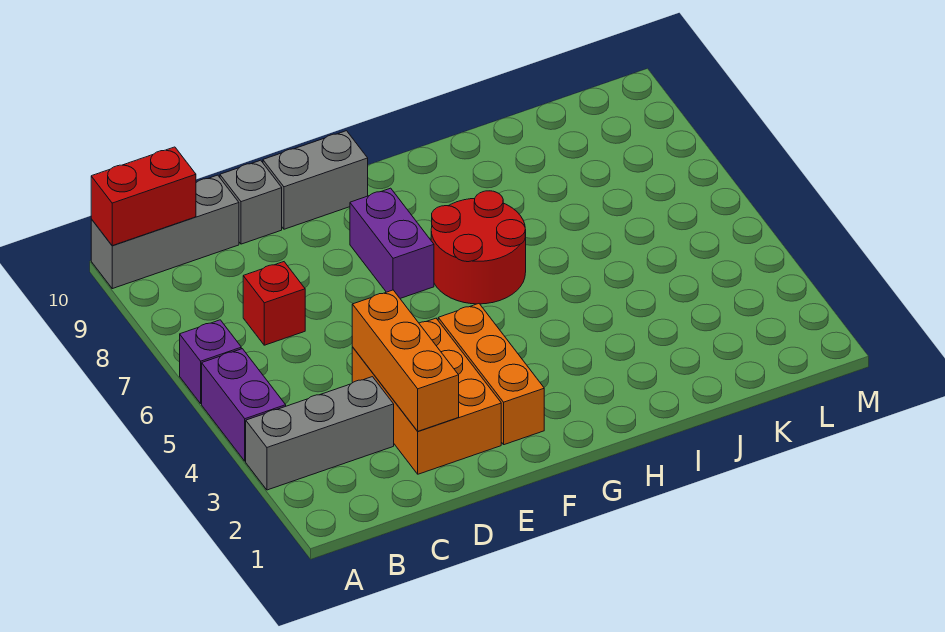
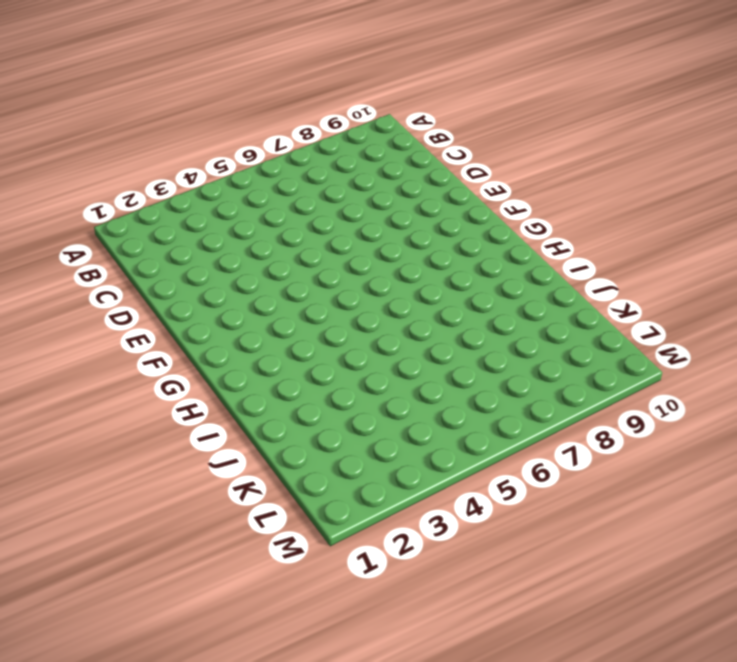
none -> grey brick A3:C3 level 1
none -> purple brick A4:A5 level 1
none -> purple brick A6 level 1

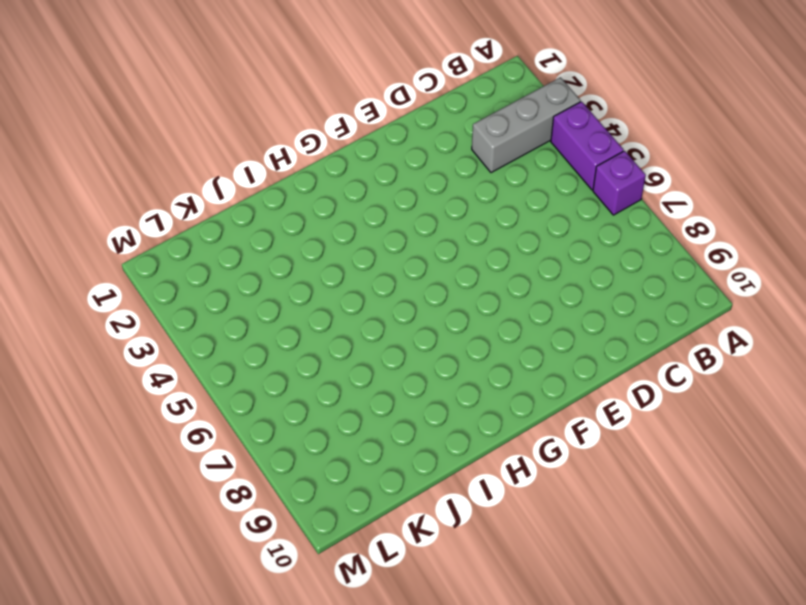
none -> grey brick A10:C10 level 1
none -> red brick C7 level 1
none -> orange brick D2:E4 level 1

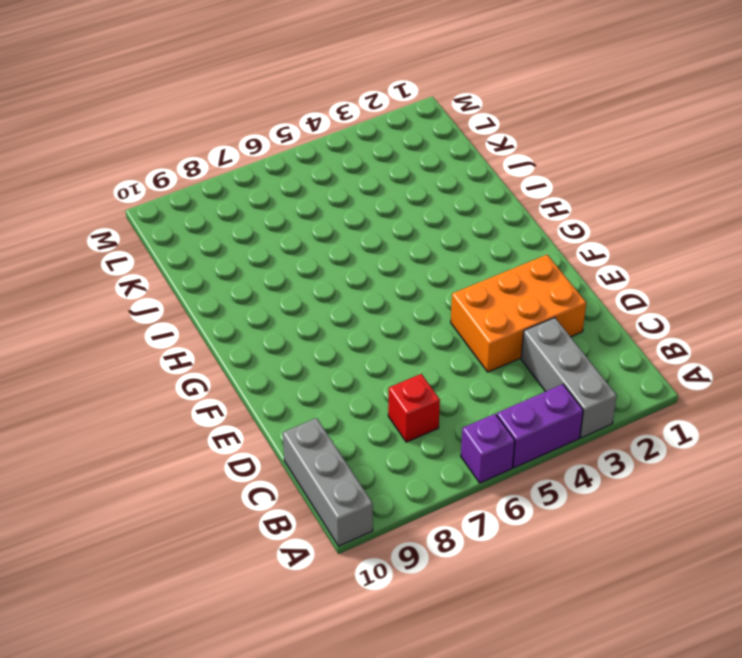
none -> grey brick D10 level 1
none -> grey brick E10:F10 level 1
none -> orange brick F2:F4 level 1

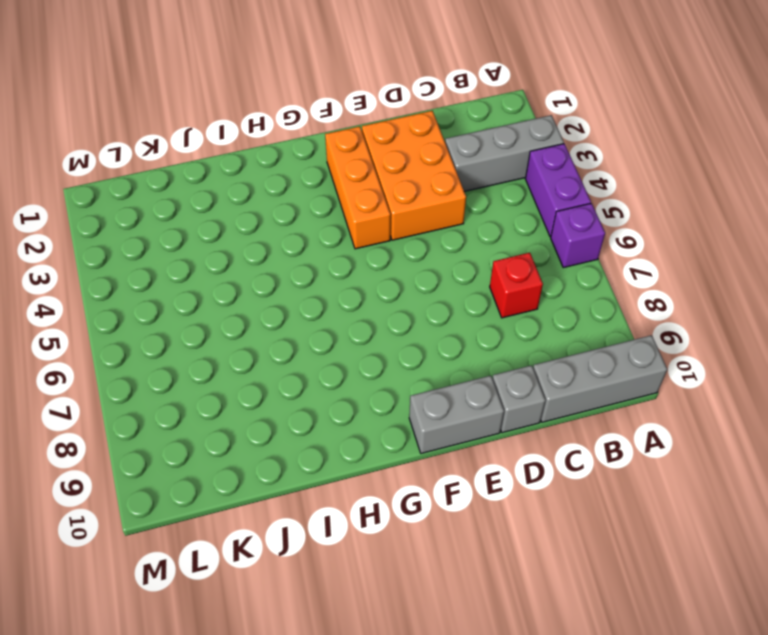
none -> purple brick F7:F8 level 1
none -> red round brick G6:H7 level 1
none -> red brick A10:B10 level 2

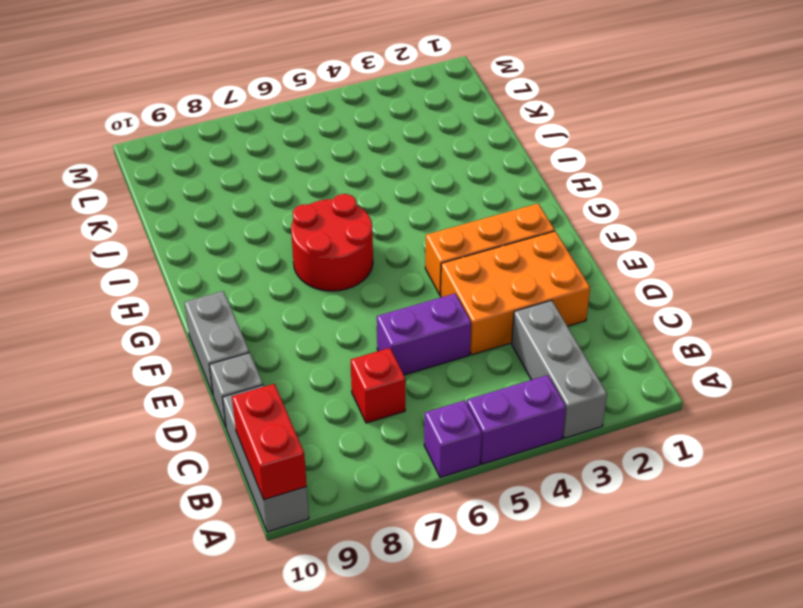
purple brick D5:D6 level 1 -> purple brick F7:F8 level 1
none -> orange brick D2:D4 level 2

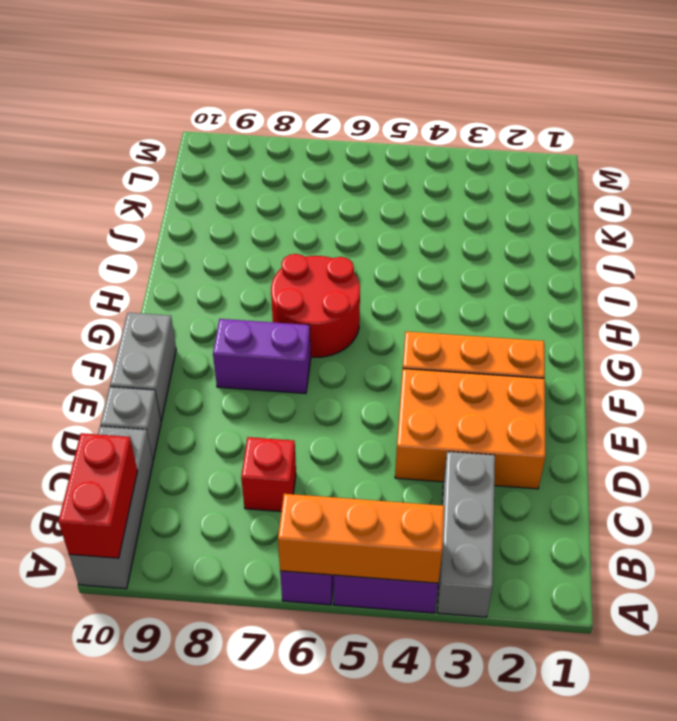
orange brick A4:A6 level 2 -> orange brick D2:D4 level 2

